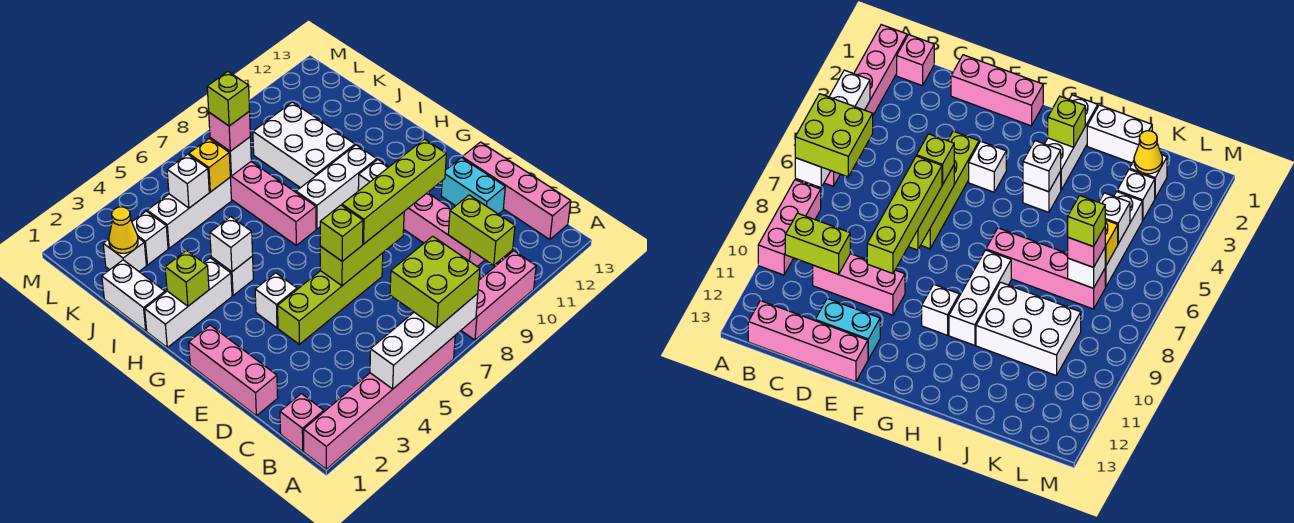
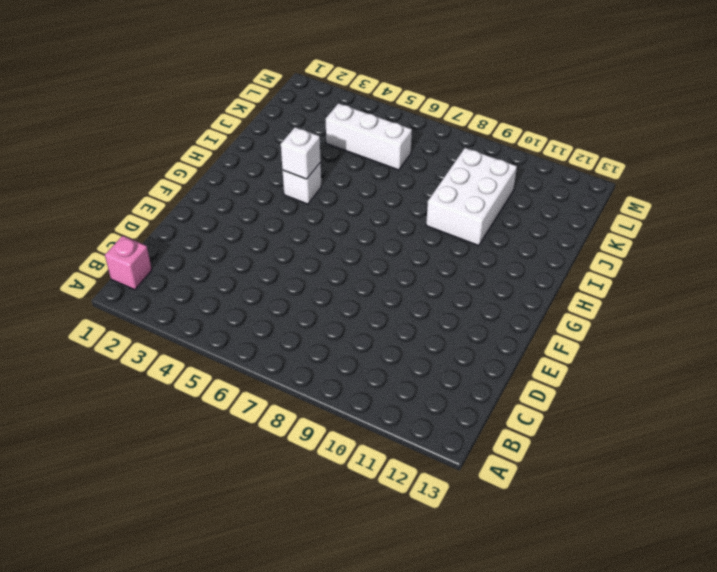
none -> pink brick A1:A6 level 1
none -> pink brick A8:A10 level 1
none -> pink brick B13:E13 level 1
none -> pink brick C10:E10 level 1

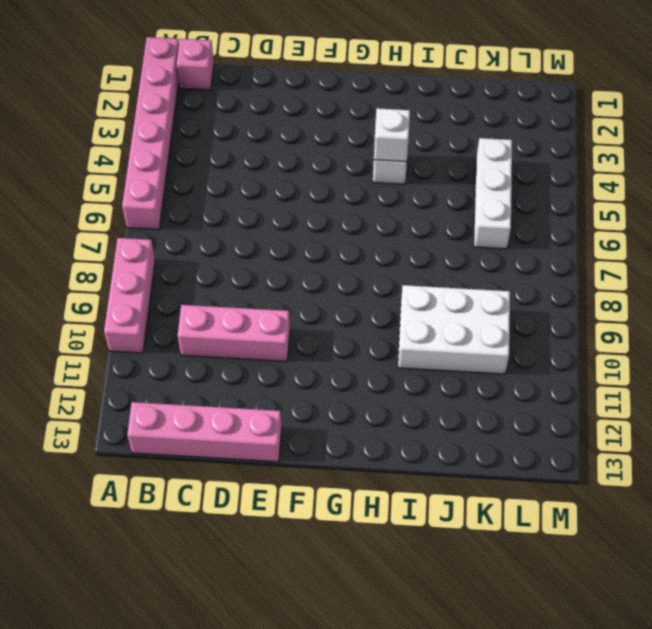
none -> pink brick D1:F1 level 1
none -> cyan brick D12:E12 level 1
none -> lime brick E4:E7 level 1
none -> white brick F4 level 1

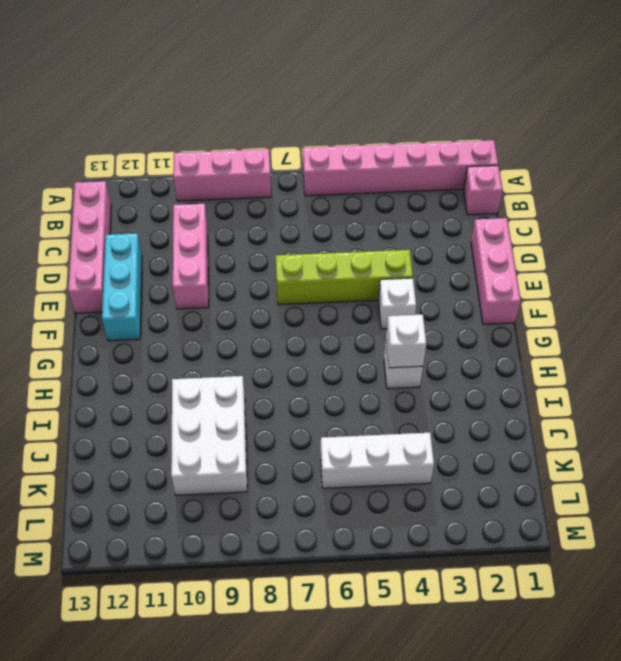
cyan brick D12:F12 level 1 -> cyan brick D12:E12 level 1
none -> white brick G10 level 1
none -> white brick H1:H3 level 1
none -> pink brick H7:K7 level 1
none -> white brick H8:H10 level 1

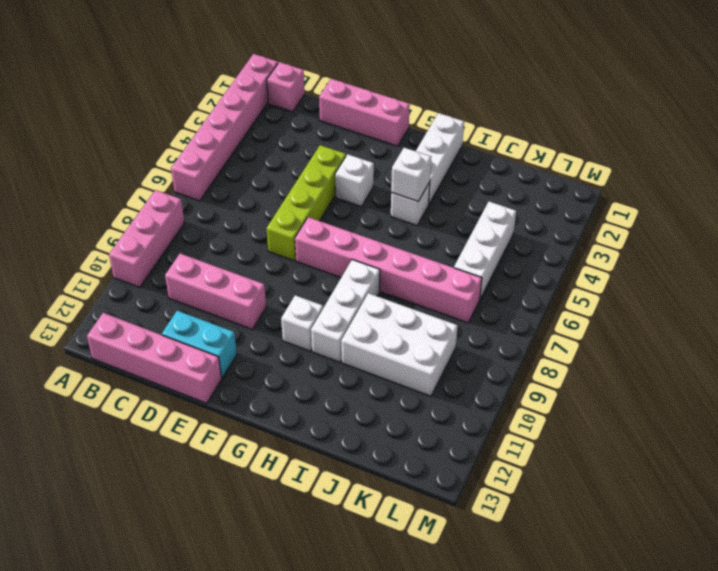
pink brick F7:K7 level 1 -> pink brick H7:K7 level 1
none -> white brick I1:J1 level 1
none -> white brick K2 level 1
none -> white brick K3 level 1
none -> white brick A4:A7 level 2

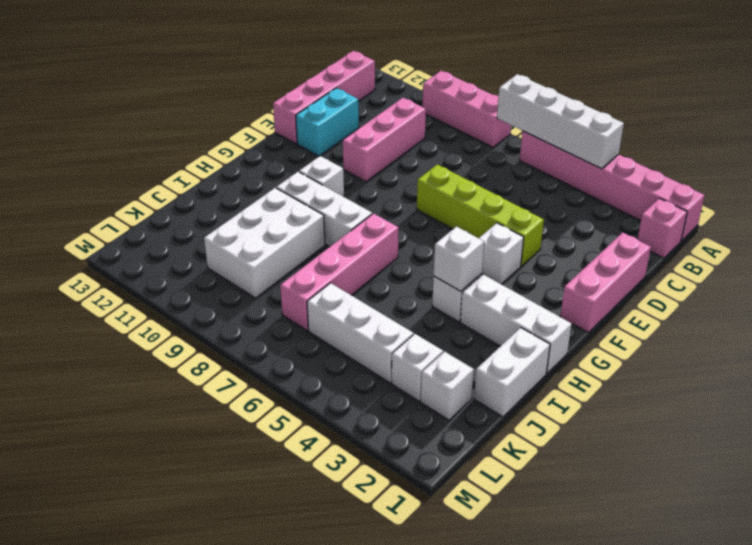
none -> lime brick B10:C10 level 2
none -> lime brick E6:E8 level 2
none -> lime brick H2 level 2
none -> yellow cone K2 level 2

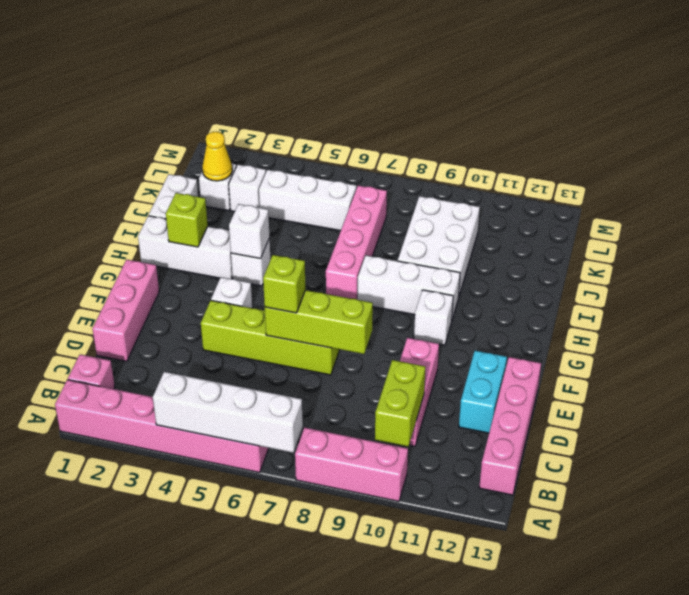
none -> white brick K5 level 2
none -> yellow brick K6 level 2
none -> white brick K7 level 2
none -> lime brick A6:B7 level 3

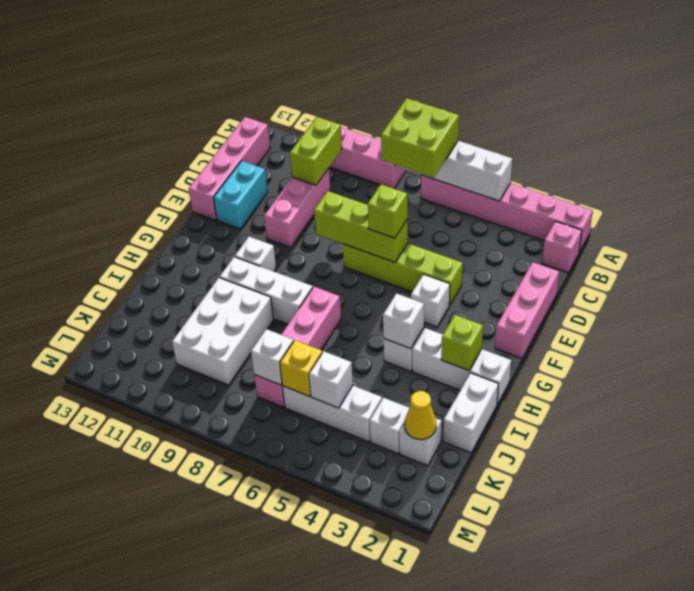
none -> lime brick E7:E10 level 3
none -> pink brick K7 level 3
none -> lime brick K7 level 4

